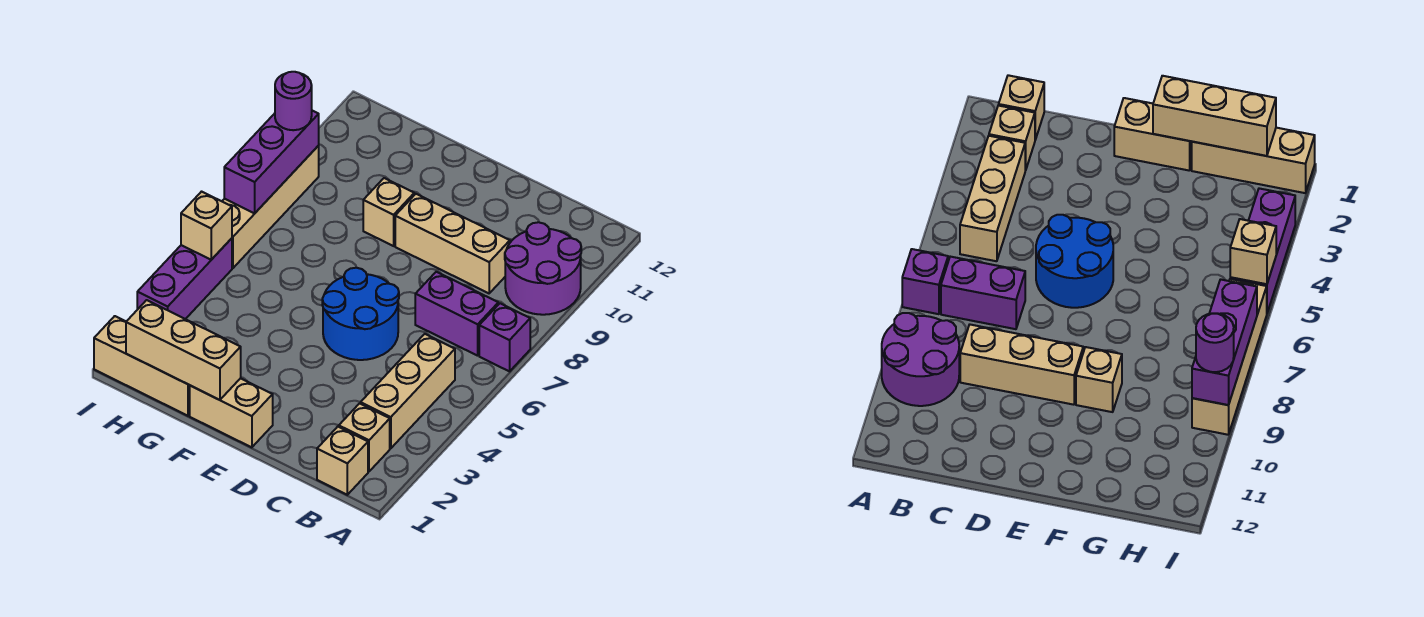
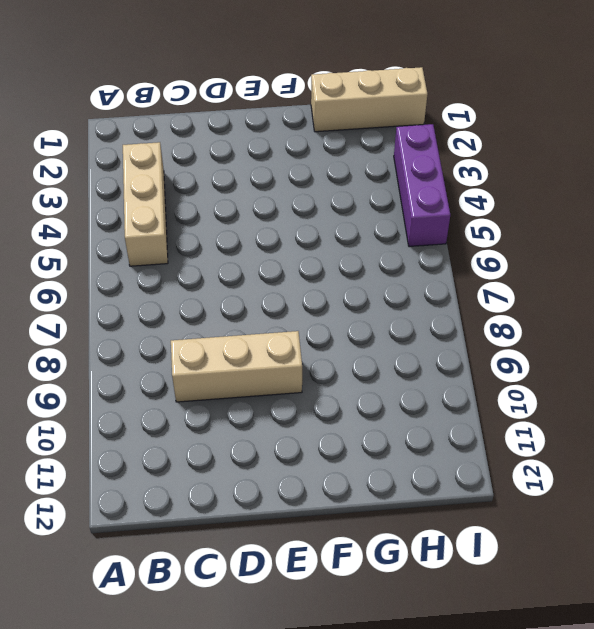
none -> purple brick A7 level 1
none -> purple round brick A9:B10 level 1
none -> tan brick B1 level 1

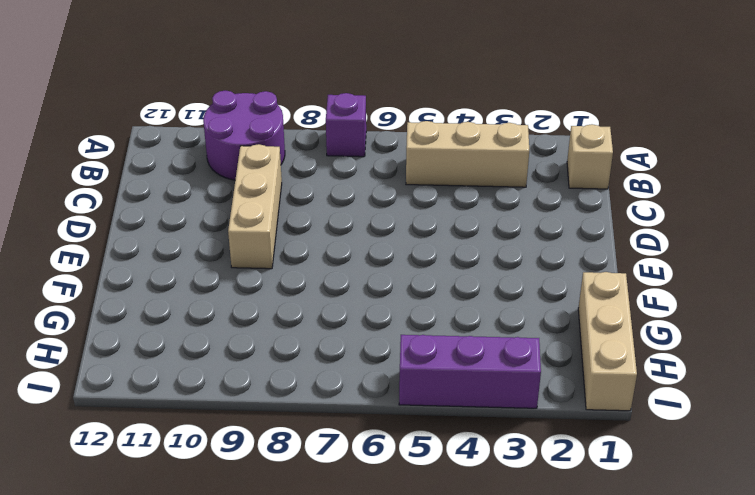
none -> tan brick B2 level 1
none -> purple brick B7:C7 level 1
none -> blue round brick D5:E6 level 1

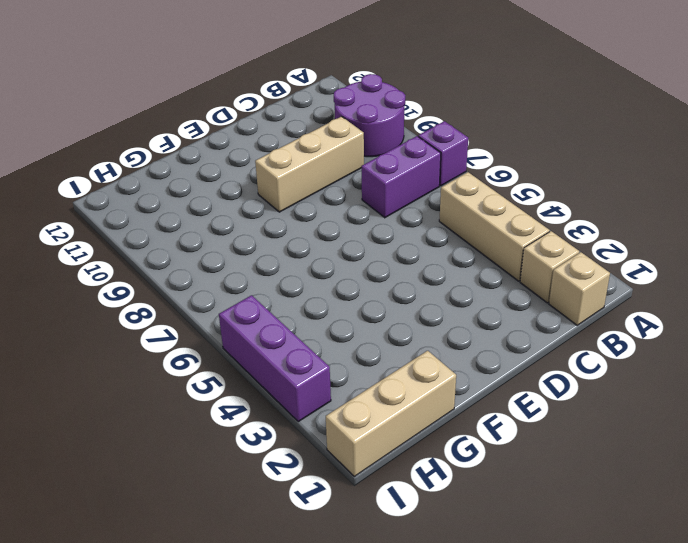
none -> blue round brick D5:E6 level 1
none -> tan brick E1:F1 level 1
none -> tan brick F9 level 1

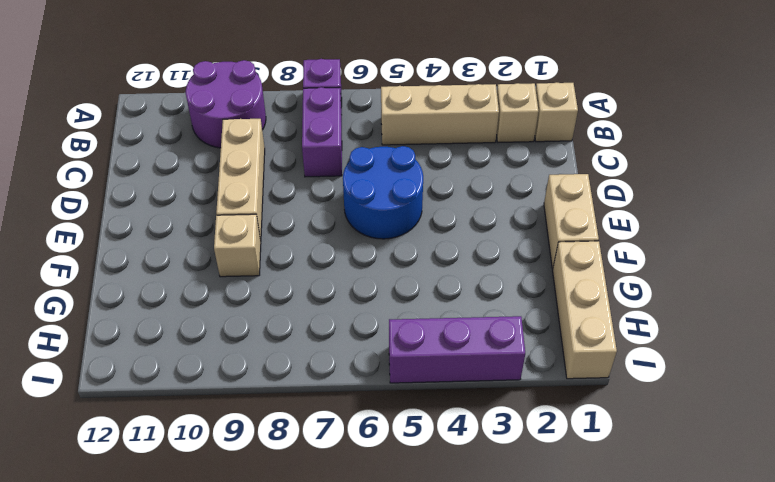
none -> tan brick I6:I9 level 1
none -> tan brick F1:H1 level 2
none -> tan brick I5 level 2

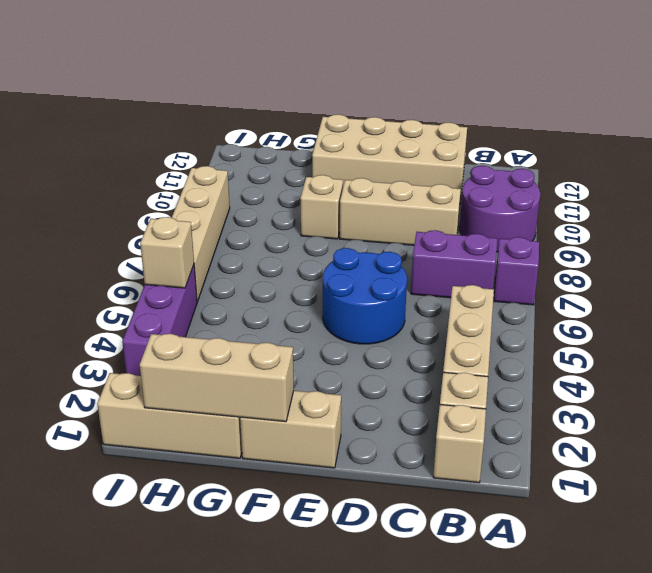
tan brick C11:F12 level 1 -> none
none -> purple brick I7:I9 level 2
none -> purple round brick I9 level 3

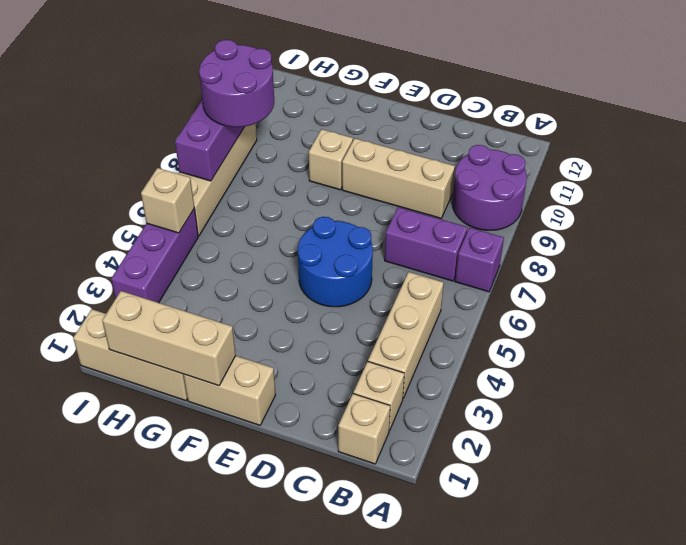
purple round brick H8:I9 level 3 -> purple round brick I9 level 3

